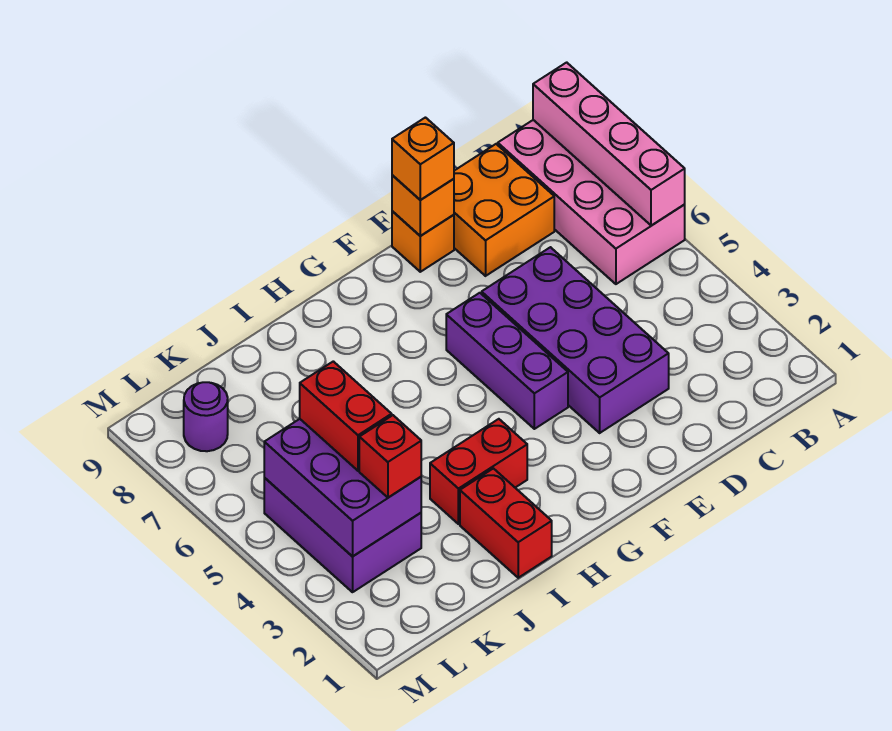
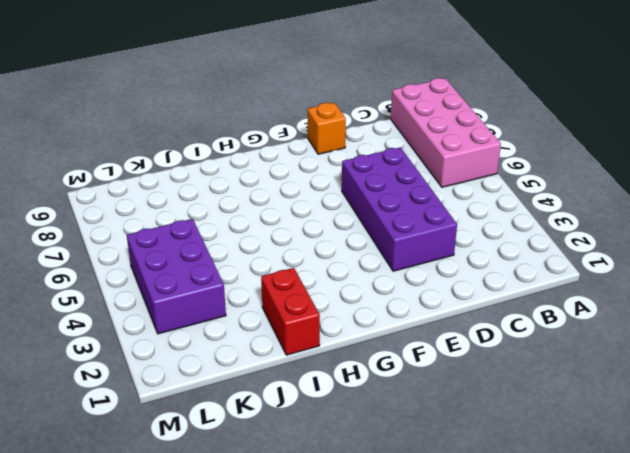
none -> orange brick C8:D9 level 1
none -> purple brick F4:F6 level 1
none -> red brick H3:I3 level 1

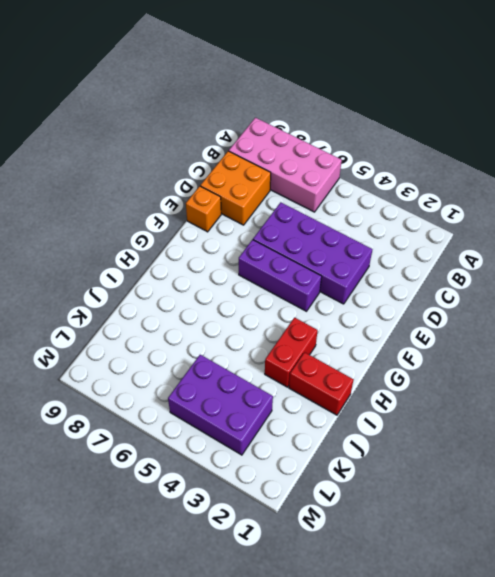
none -> purple round brick L8 level 1
none -> pink brick A6:A9 level 2
none -> orange brick E9 level 2

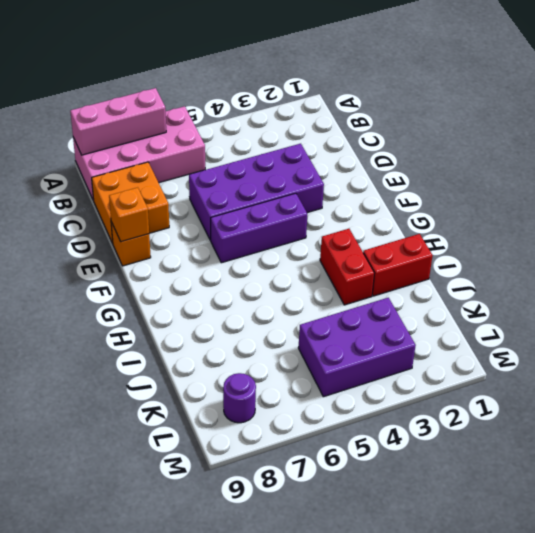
pink brick A7:A9 level 2 -> pink brick A6:A9 level 2
none -> purple brick K3:L5 level 2
none -> orange brick E9 level 3
none -> red brick K3 level 3

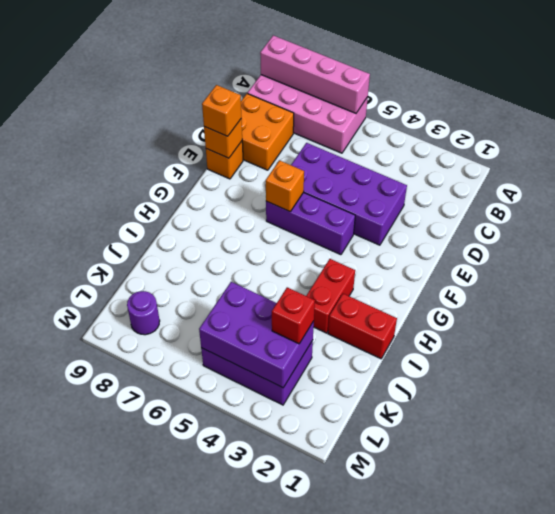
orange brick F6 level 2 -> none
none -> red brick K4:K5 level 3

